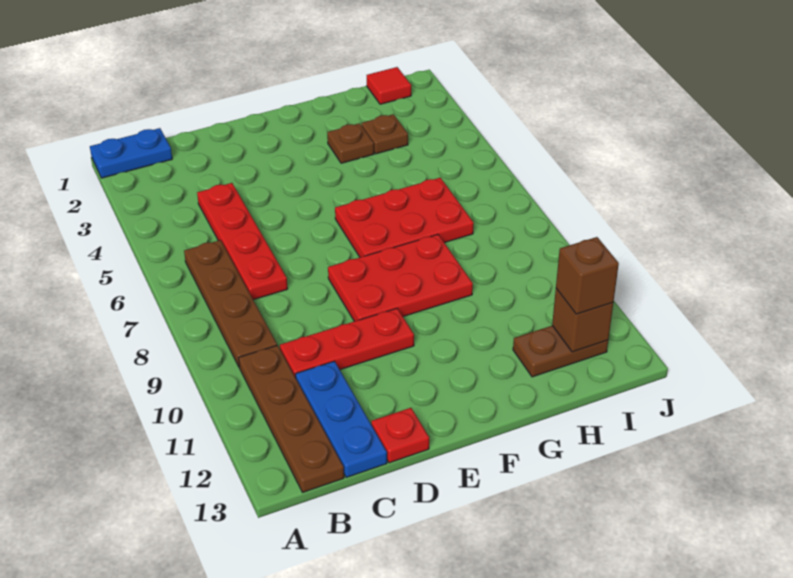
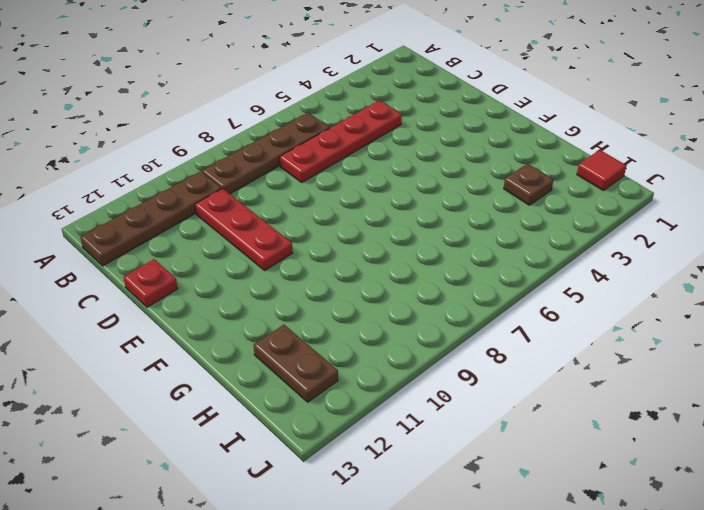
none -> blue plate A1:B1 level 1
none -> blue plate C11:C13 level 1
none -> red plate E8:G9 level 1

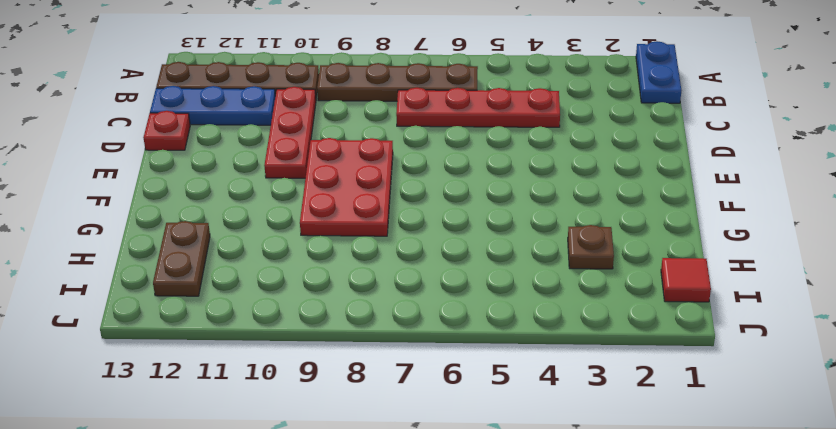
none -> red plate F6:H7 level 1
none -> brown plate G3 level 1
none -> brown brick I12 level 2

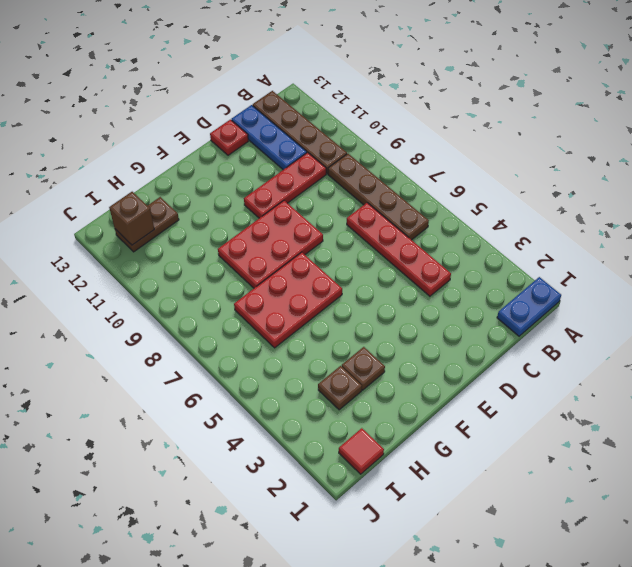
none -> brown brick I12 level 3

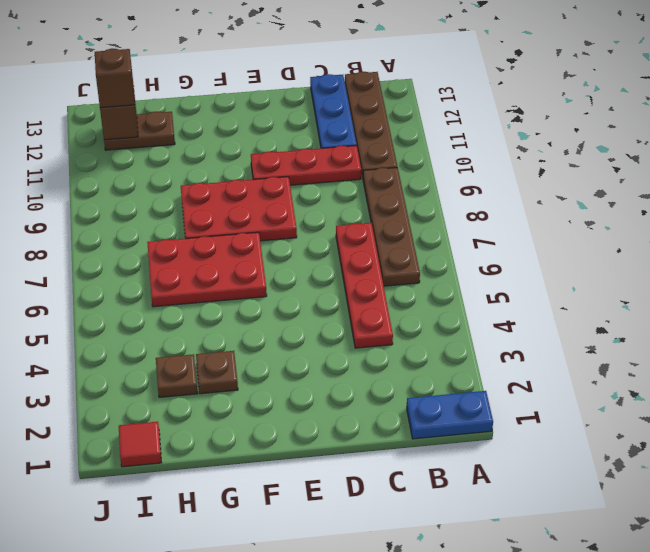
none -> red plate D13 level 1

